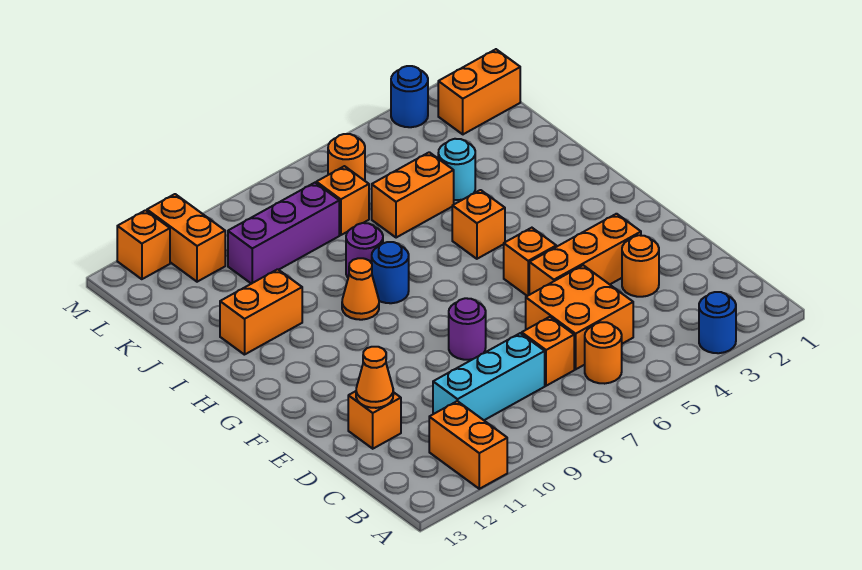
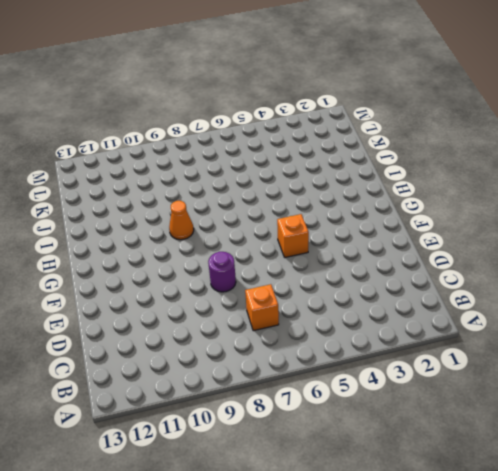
none -> blue round brick A3 level 1
none -> orange brick A11:B11 level 1
none -> orange round brick B6 level 1

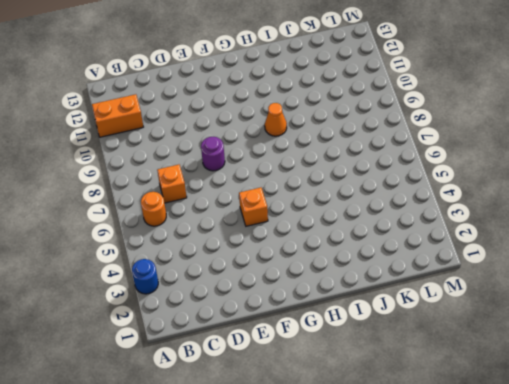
none -> orange brick C5:D6 level 1
none -> cyan brick C8:C10 level 1
none -> orange round brick D3 level 1

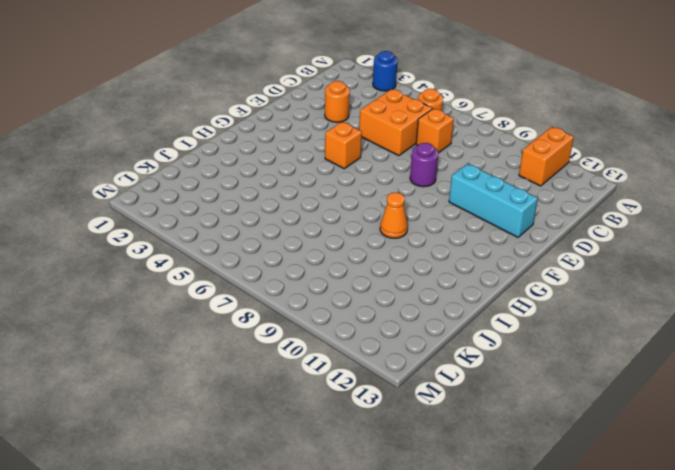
cyan brick E10:E12 level 1 -> cyan brick C8:C10 level 1
none -> orange brick D12 level 1
none -> orange brick E3:E5 level 1
none -> orange brick H5 level 1

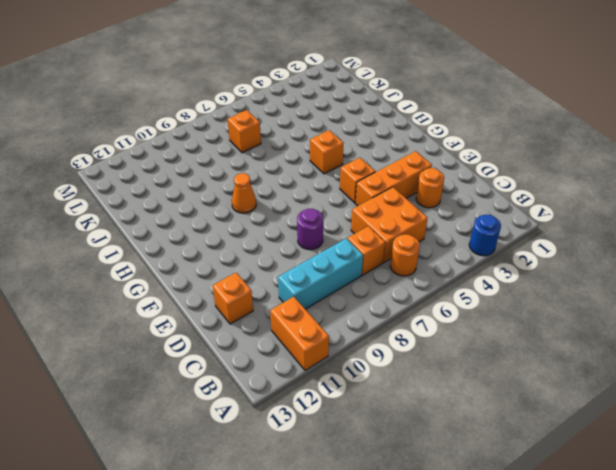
none -> blue round brick H8 level 1
none -> purple round brick I8 level 1
none -> orange brick I11:I12 level 1

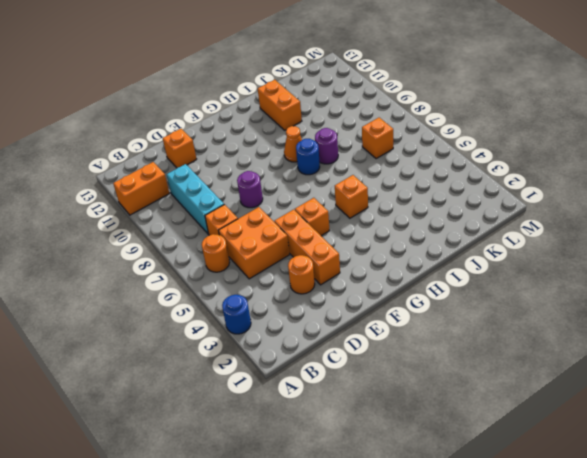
none -> cyan round brick J4 level 1
none -> orange brick J5:J6 level 1
none -> purple brick K8:K10 level 1

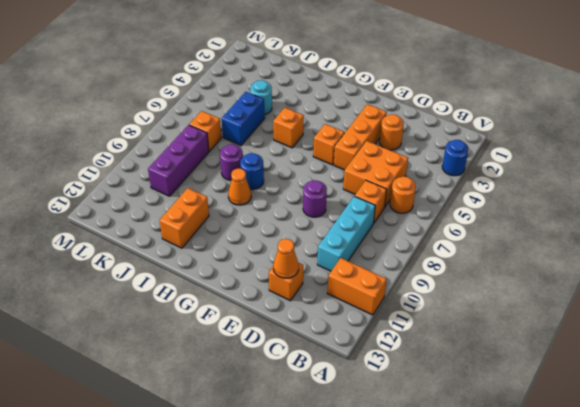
blue brick J5:J6 level 1 -> orange brick J5:J6 level 1
none -> orange brick L1:L2 level 1
none -> orange round brick L6 level 1
none -> orange brick L11:M11 level 1

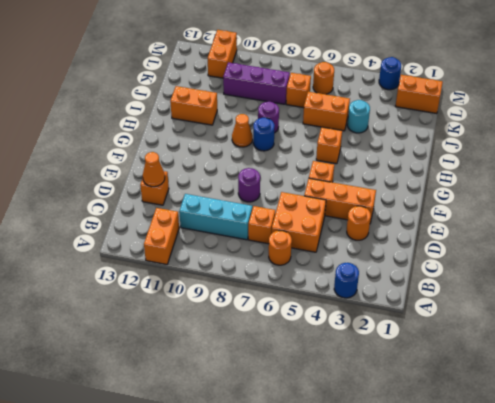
none -> orange brick M12 level 1

